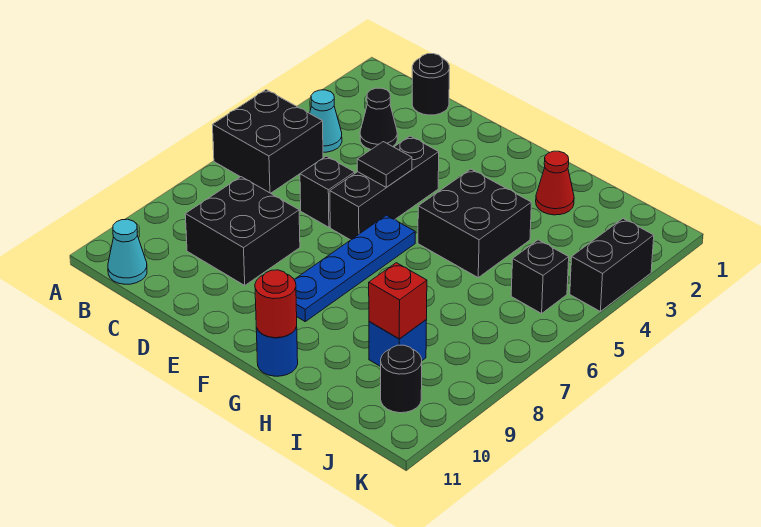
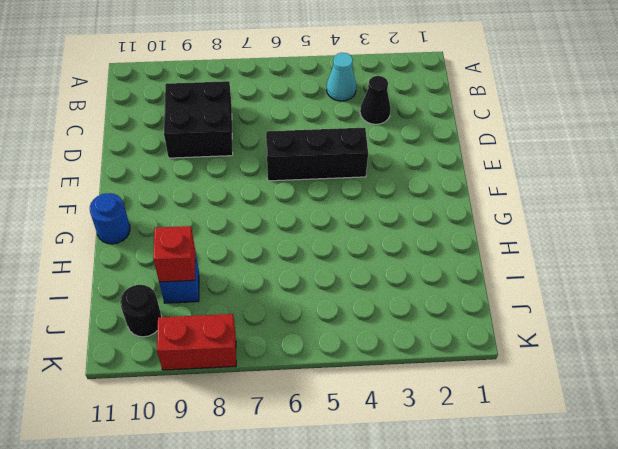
red brick K8:K9 level 1 -> none
none -> black brick A5:B6 level 1
none -> cyan cone B11 level 1
none -> black round brick C1 level 1

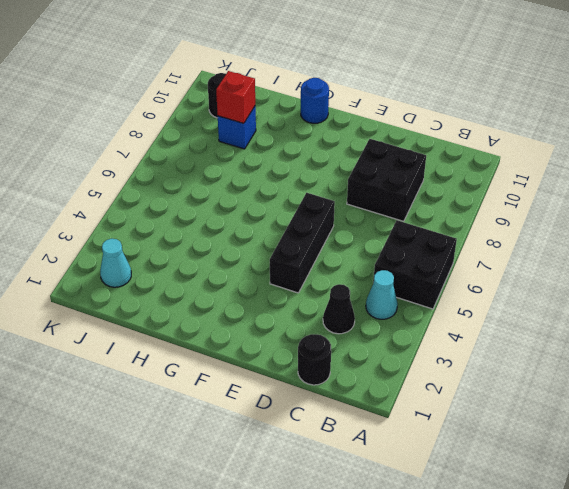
cyan cone J2 level 1 -> cyan cone B11 level 1
none -> black brick D6 level 1
none -> blue plate F6:F9 level 1
none -> black brick G4:H5 level 1

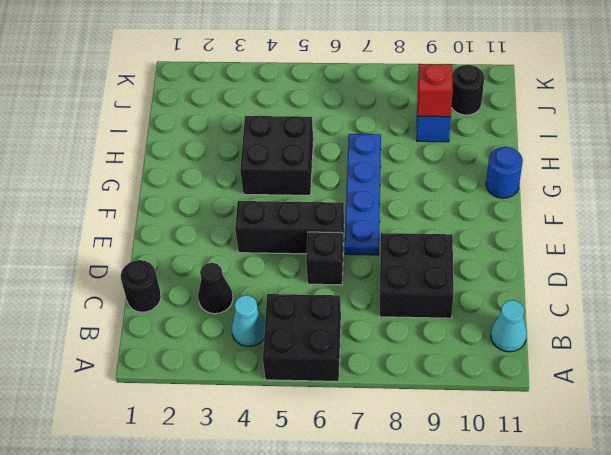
blue plate E7:H7 level 1 -> blue plate F6:F9 level 1
none -> red cone H2 level 1
none -> black brick J5 level 1
none -> black brick K3:K4 level 1

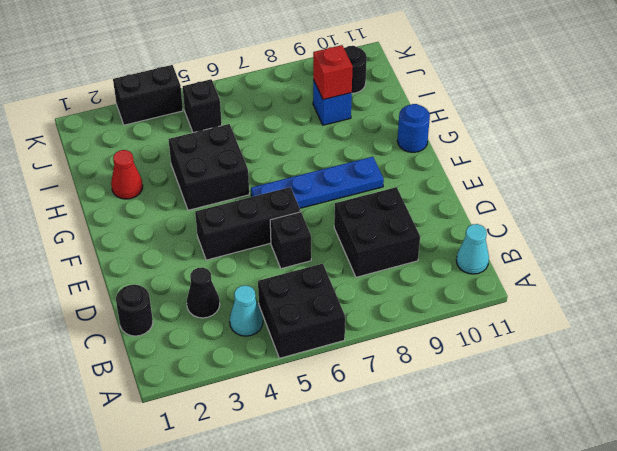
none -> black tile E5 level 2
none -> red round brick G11 level 2

